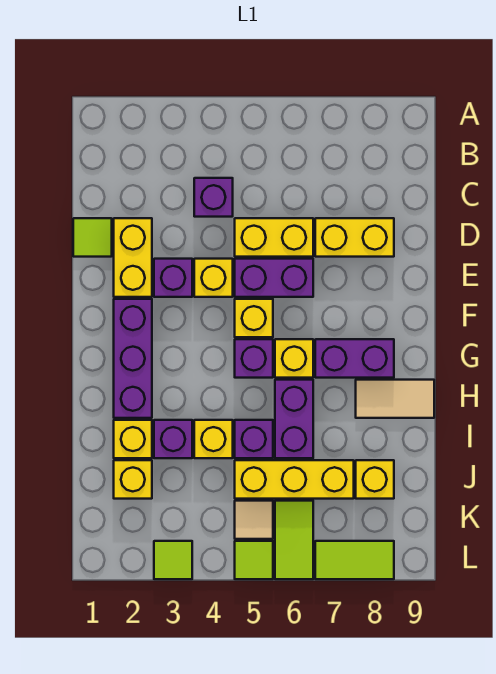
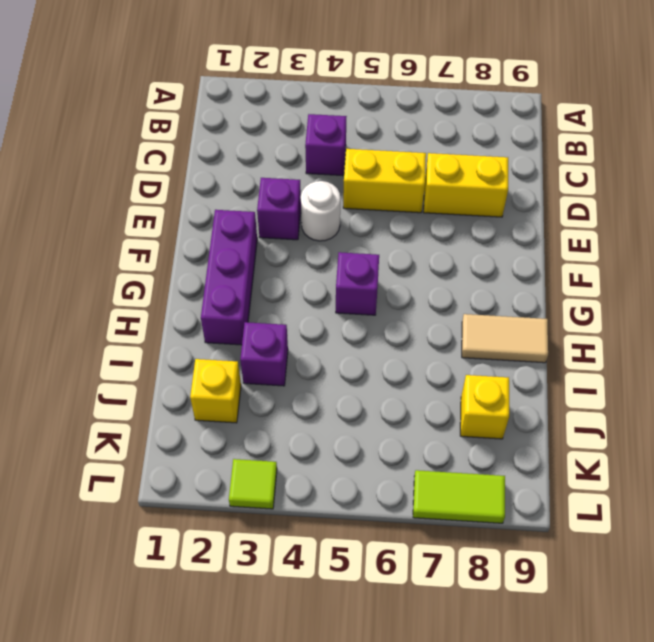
white round brick E4 level 1 -> yellow brick E4 level 1
none -> lime tile D1 level 1
none -> yellow brick D2:E2 level 1
none -> purple brick E5:E6 level 1

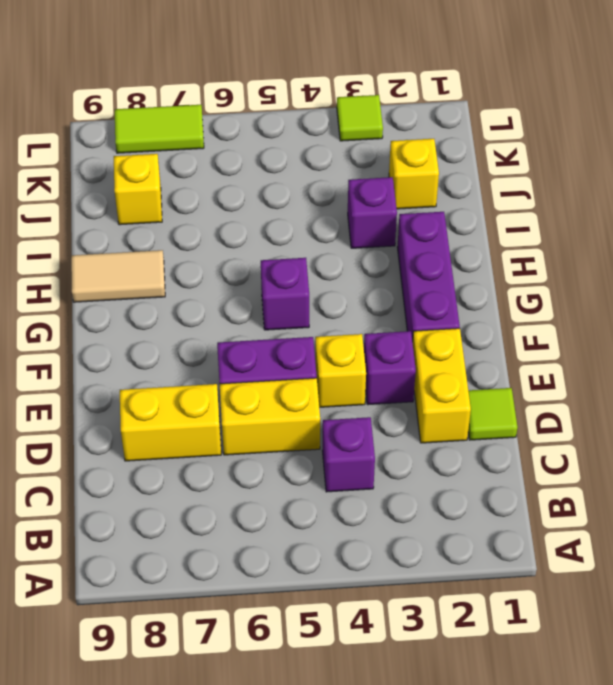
none -> yellow brick F5 level 1
none -> yellow brick G6 level 1
none -> purple brick G7:G8 level 1

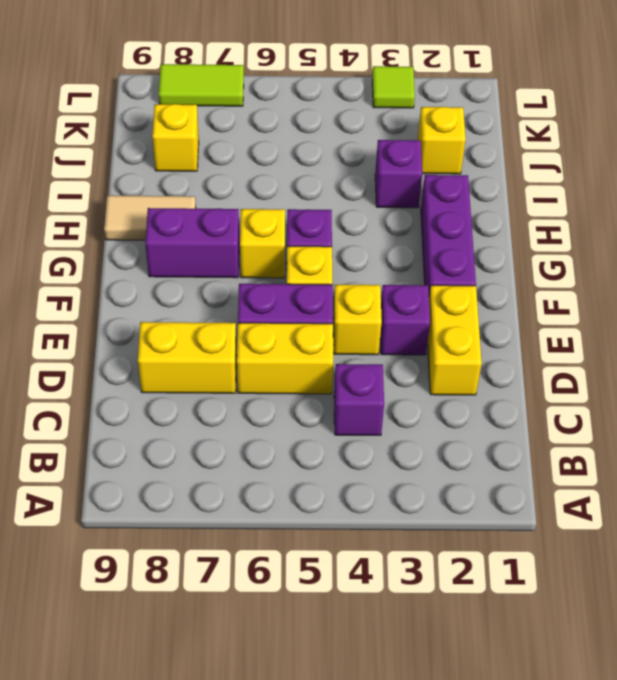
none -> lime tile D1 level 1
none -> purple brick H6:I6 level 1
none -> yellow brick I2 level 1

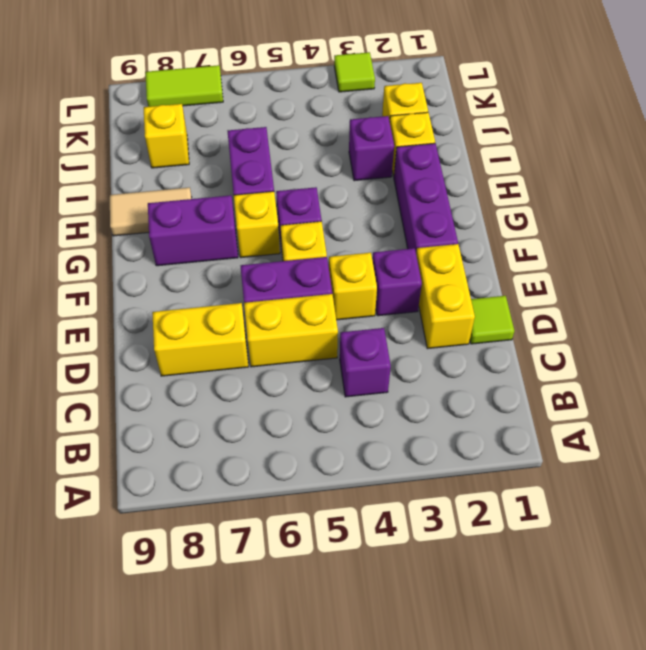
none -> yellow brick I4 level 1
none -> purple brick I5 level 1
none -> yellow brick J5:J7 level 1

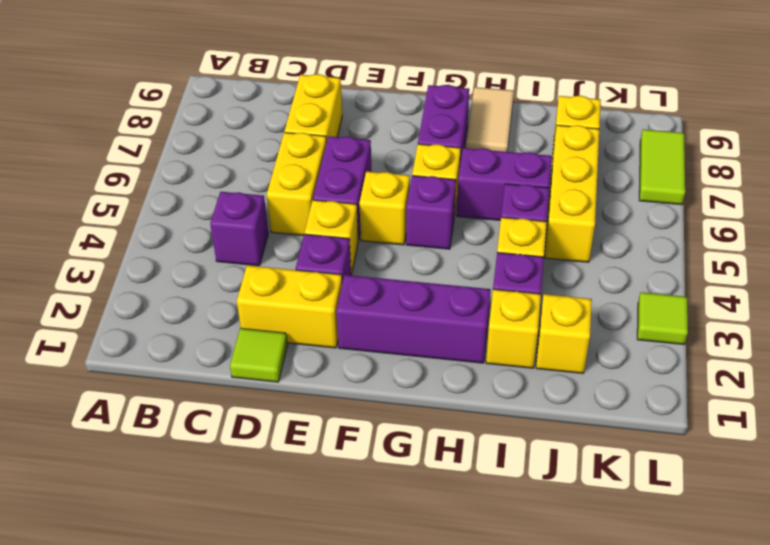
none -> tan tile K5 level 1
none -> lime tile K6:L6 level 1
none -> lime tile L5 level 1

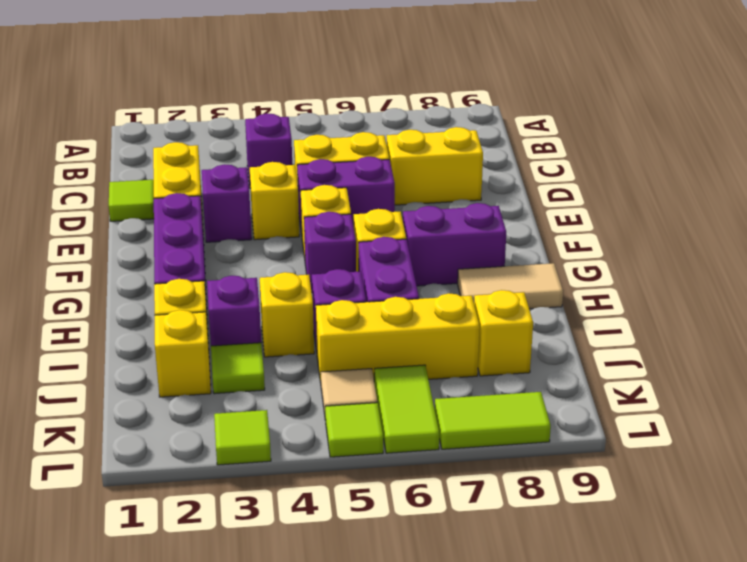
lime tile J3 level 1 -> none

